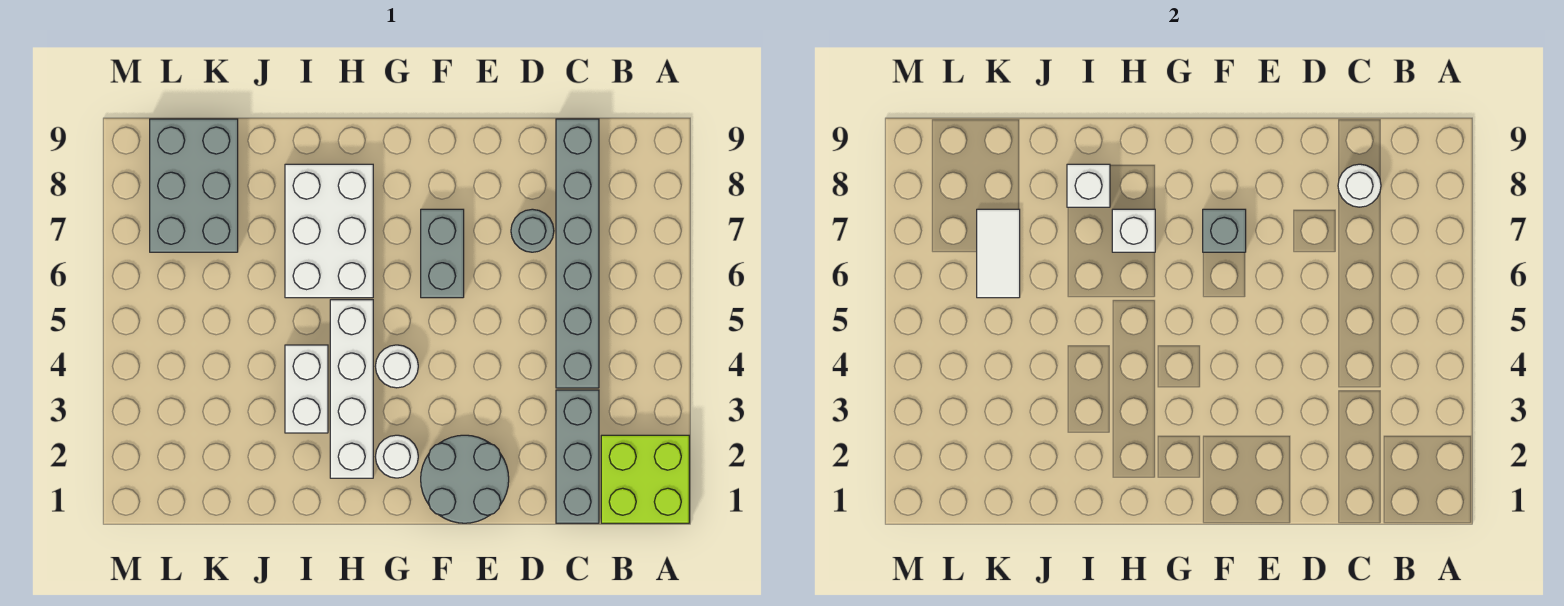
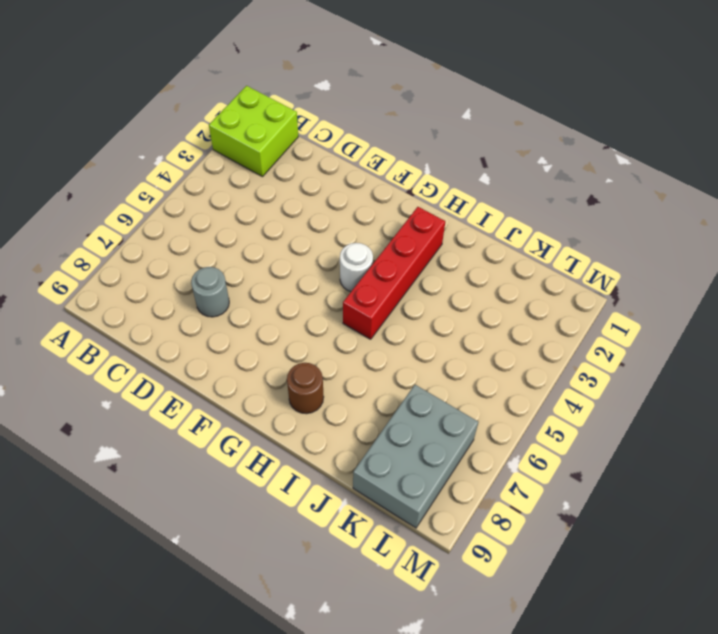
red brick H2:H5 level 1 -> white brick H2:H5 level 1
brown round brick H8 level 1 -> white brick H6:I8 level 1
none -> grey brick C1:C3 level 1
none -> grey brick C4:C9 level 1
none -> grey round brick E1:F2 level 1

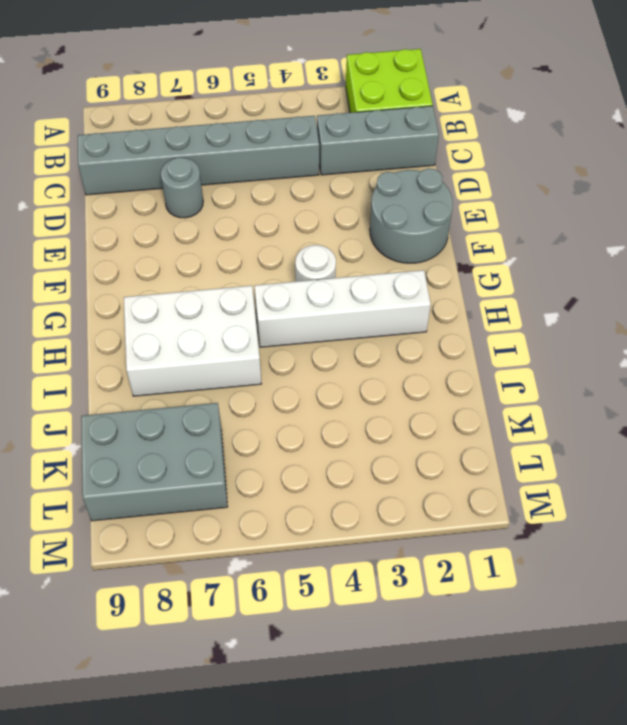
none -> grey brick F6:F7 level 1
none -> white round brick G2 level 1
none -> white brick I3:I4 level 1

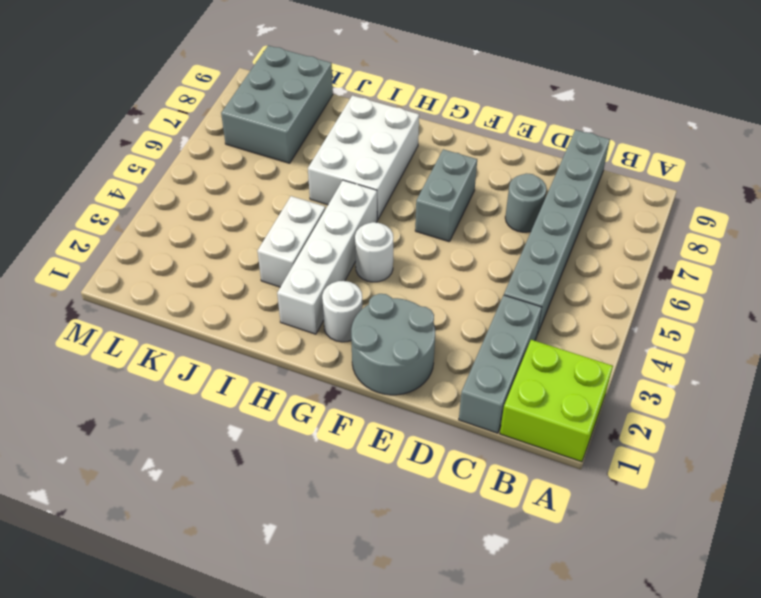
none -> white round brick C8 level 2
none -> grey brick F7 level 2
none -> white brick H7 level 2

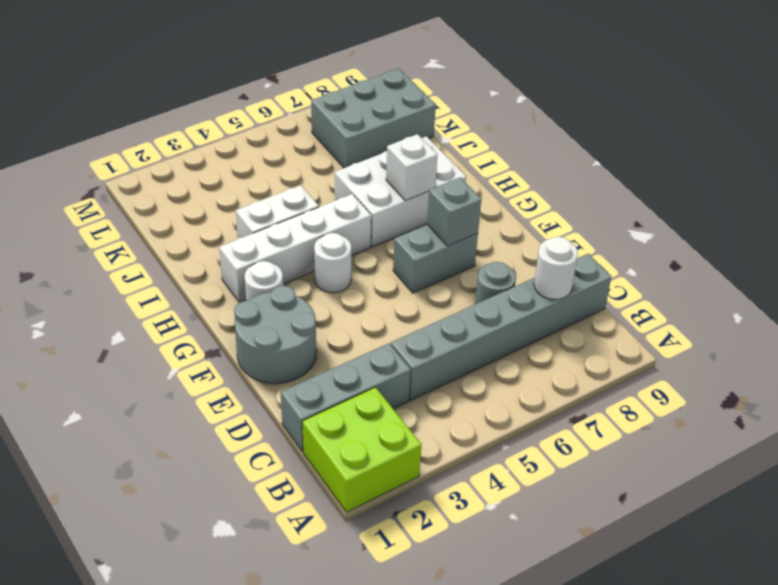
none -> white brick I8 level 2
none -> white tile K6:K7 level 2

